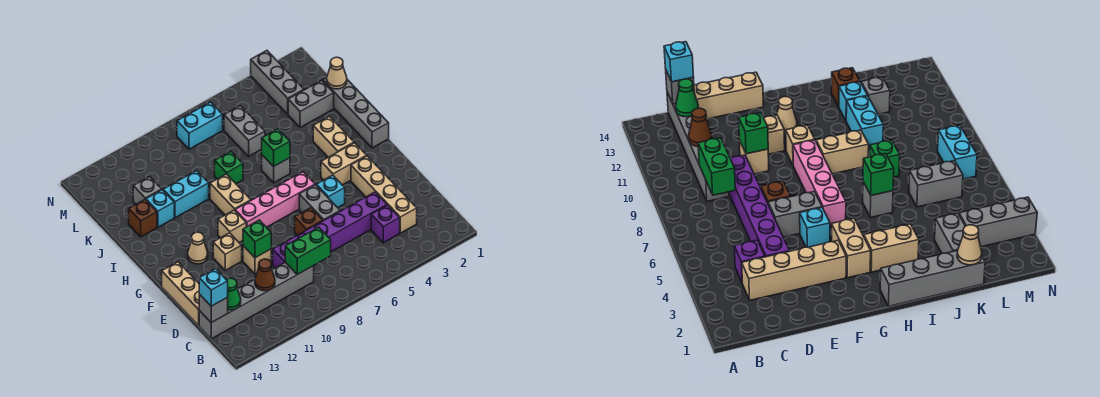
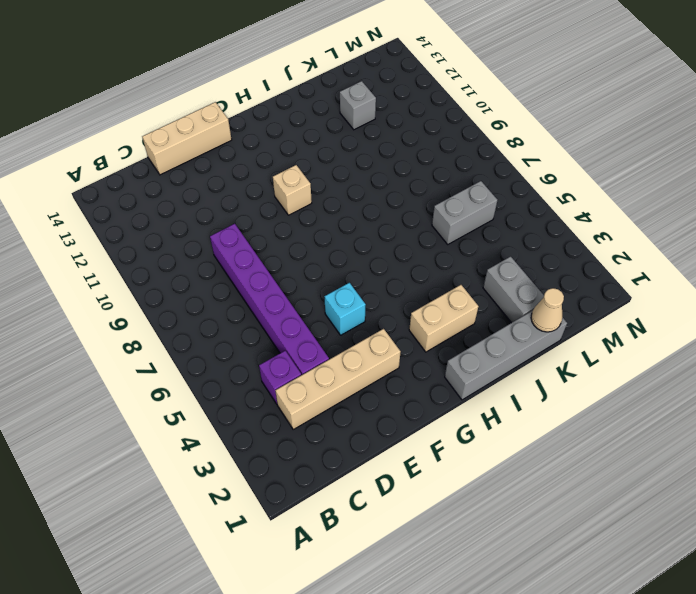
none -> grey brick C9:C14 level 1
none -> grey brick E6:F6 level 1
none -> brown brick E7 level 1
none -> tan brick E10 level 1

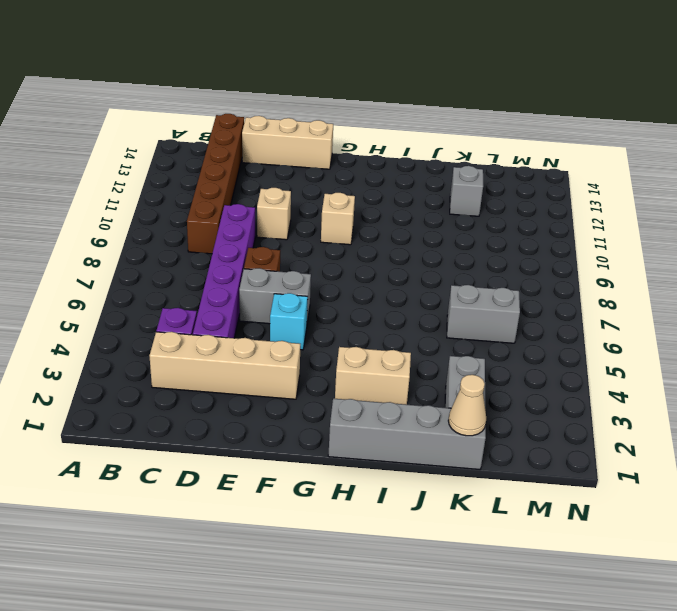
brown brick C9:C14 level 1 -> grey brick C9:C14 level 1
none -> tan brick F11 level 1
none -> tan brick G3:G4 level 1
none -> pink brick G6:G9 level 1
none -> tan cone G12 level 1

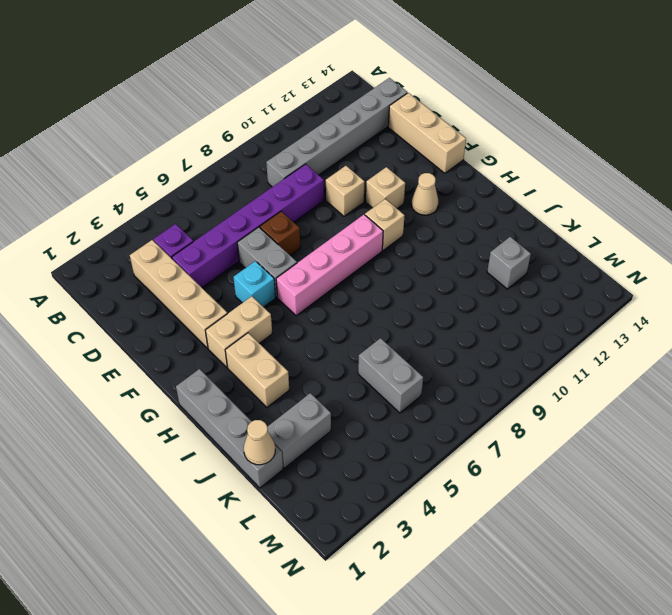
none -> tan brick H9:I9 level 1
none -> grey brick I6 level 1
none -> green brick J8 level 1
none -> cyan brick J10:J11 level 1

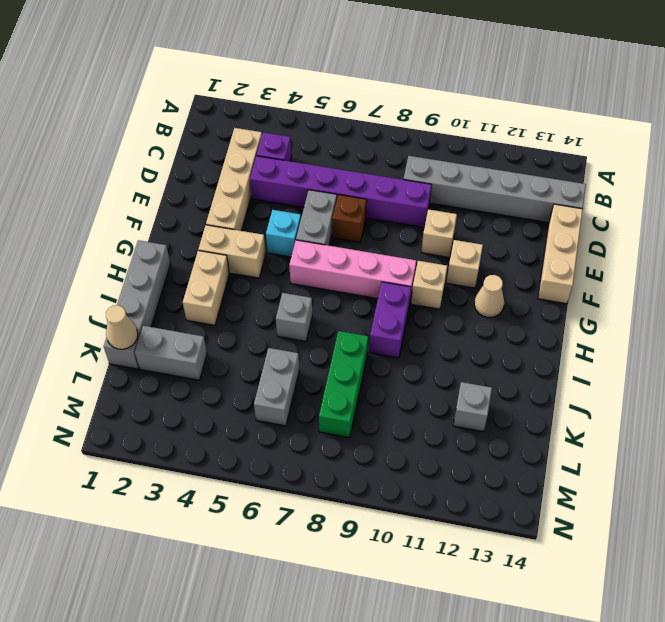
purple brick H9:I9 level 1 -> tan brick H9:I9 level 1
green brick J8:L8 level 1 -> green brick J8 level 1
none -> cyan brick J10:J11 level 1
none -> cyan brick J12 level 1
none -> brown brick J13 level 1
none -> grey brick L3:N3 level 1

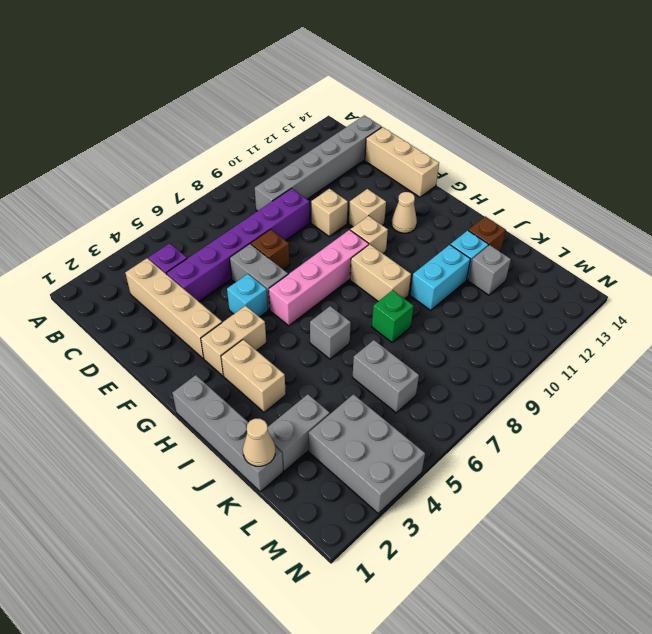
grey brick L3:N4 level 1 -> grey brick L3:N3 level 1
none -> cyan brick M7:M8 level 1
none -> green brick C8:C9 level 2
none -> brown cone C11 level 2
none -> green cone C13 level 2

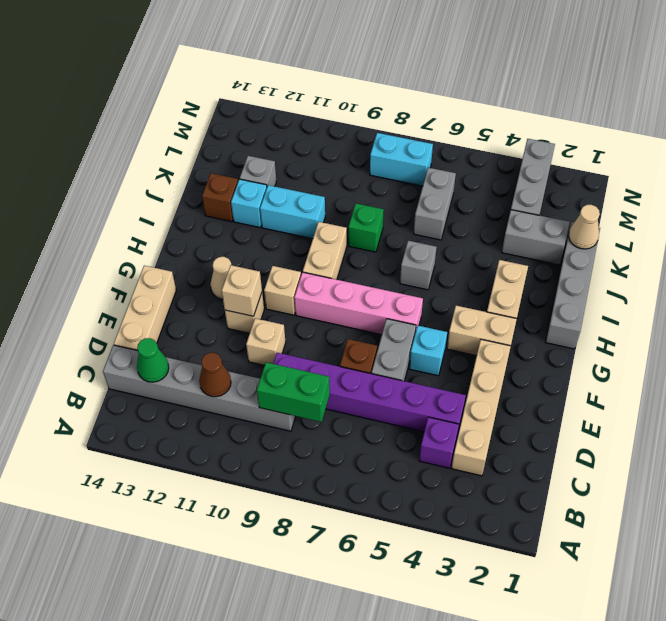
tan brick F11 level 2 -> none
none -> grey brick C14 level 2
none -> green brick E10 level 2
none -> green brick I6 level 2
none -> cyan brick C14 level 3

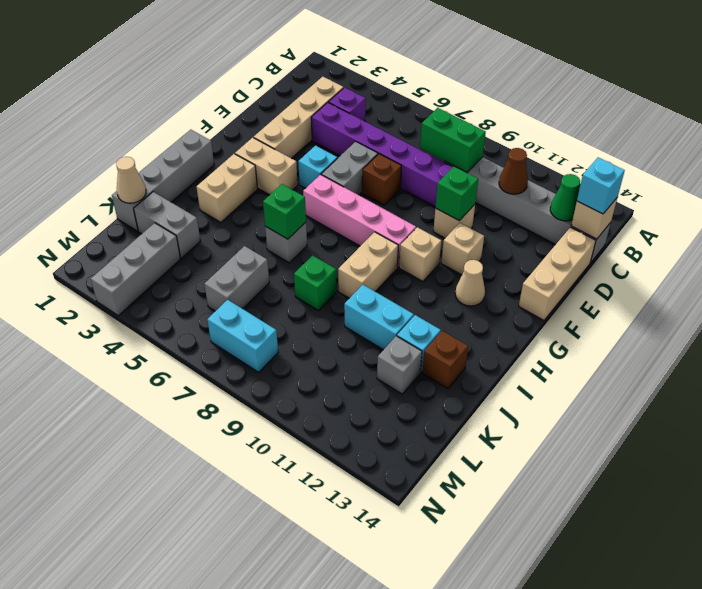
tan brick C14 level 2 -> grey brick C14 level 2

